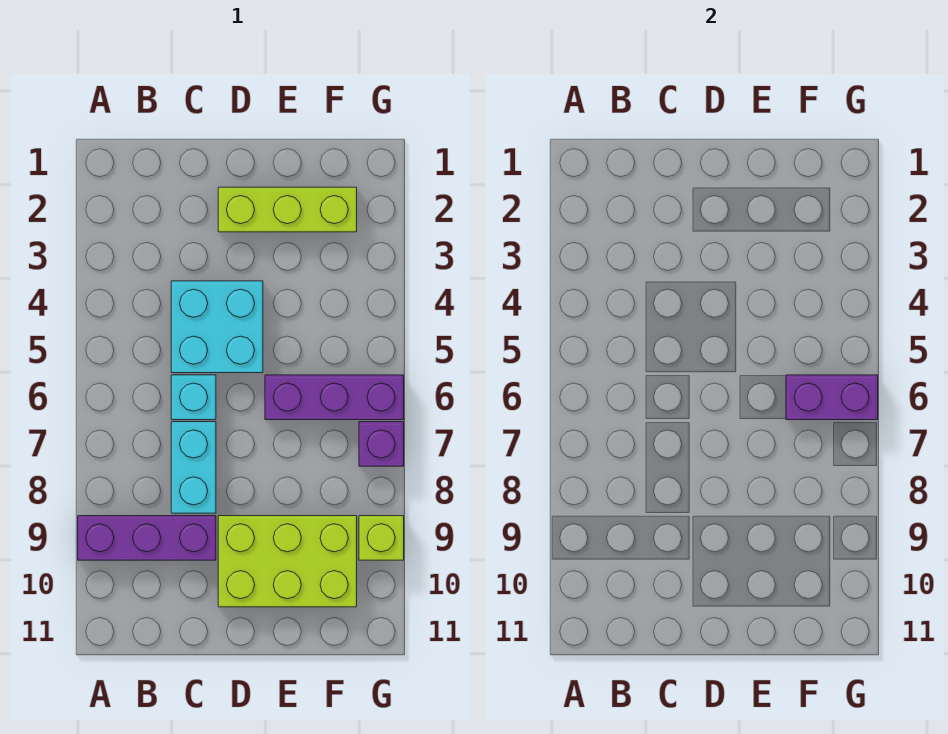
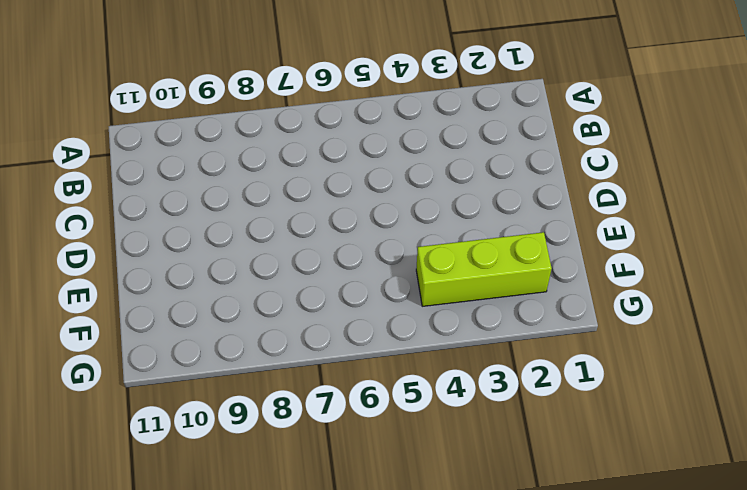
lime brick F2:F4 level 1 -> lime brick D2:F2 level 1
none -> purple brick A9:C9 level 1
none -> cyan brick C4:D5 level 1

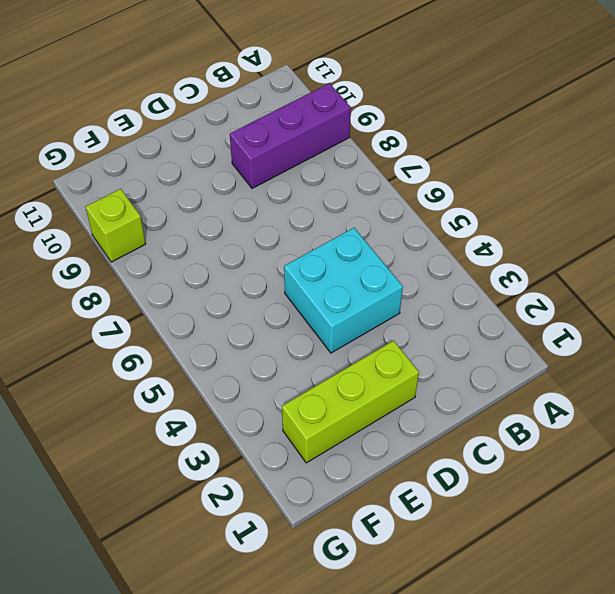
none -> cyan brick C6 level 1
none -> cyan brick C7:C8 level 1

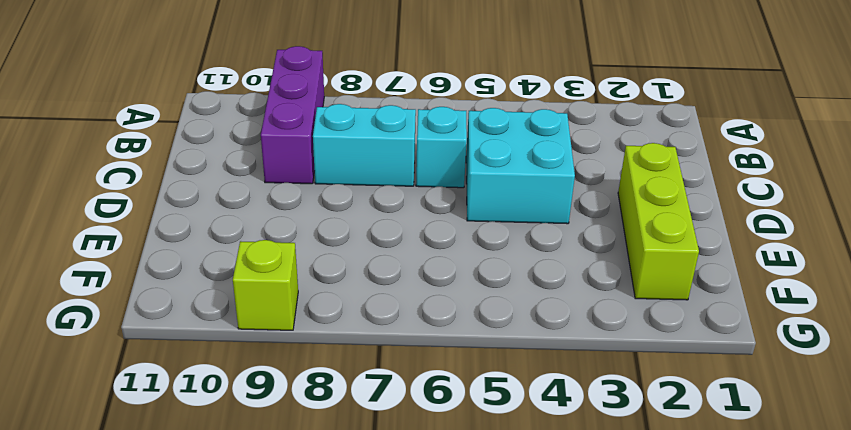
none -> lime brick D9:F10 level 1
none -> purple brick E6:G6 level 1

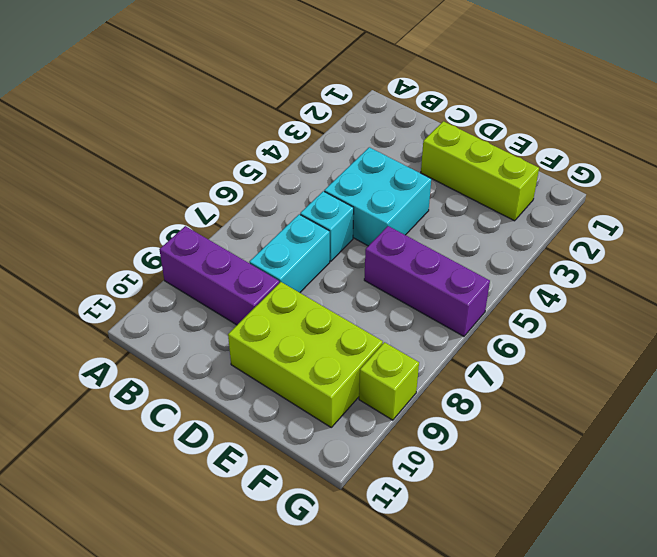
none -> purple brick G7 level 1
none -> purple brick F6:G6 level 2

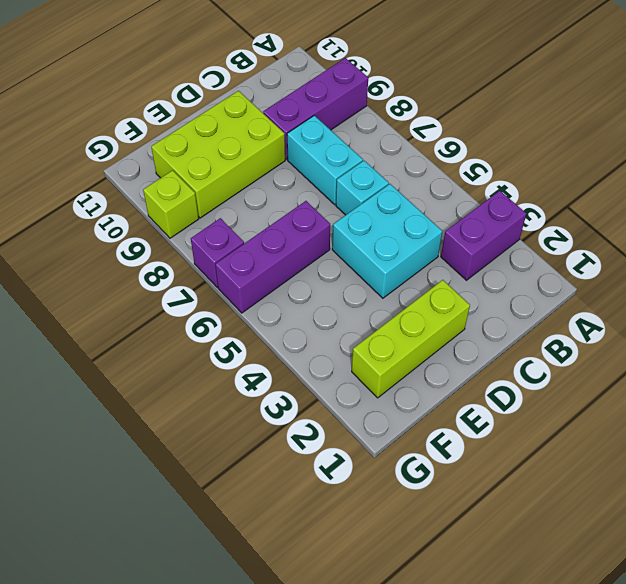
purple brick A3:B3 level 1 -> purple brick F6:G6 level 2

